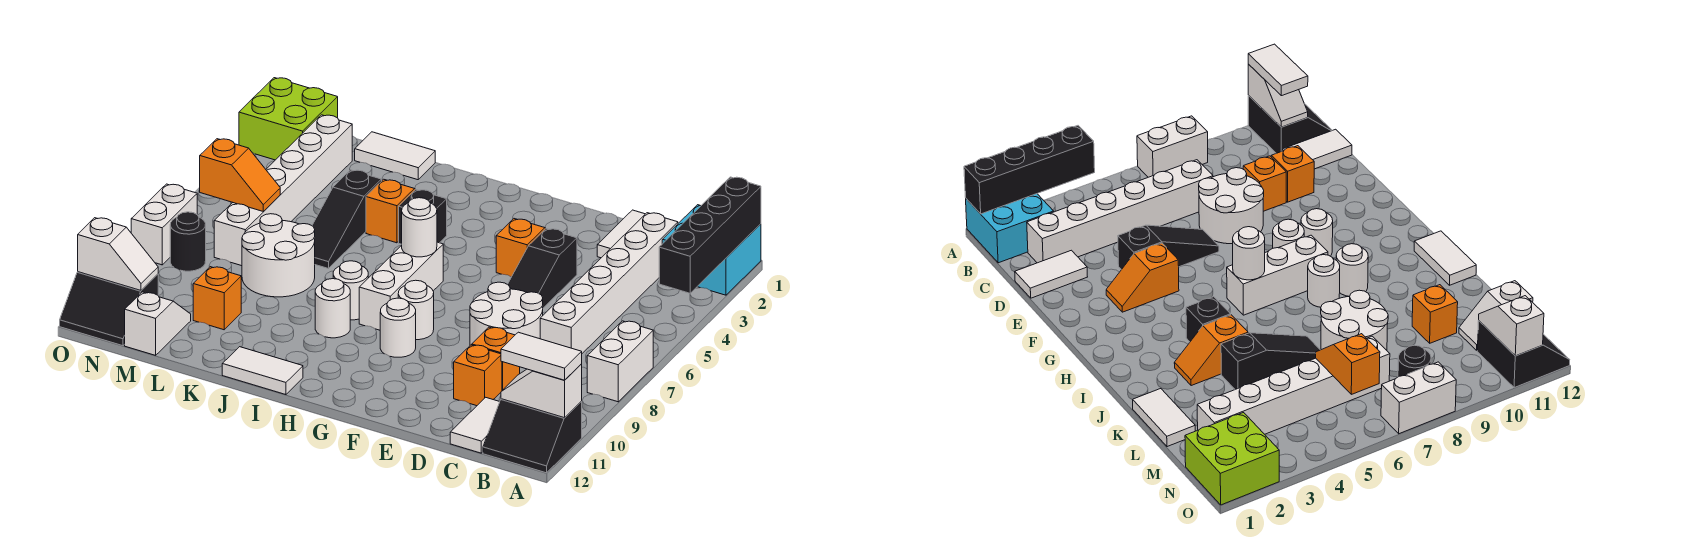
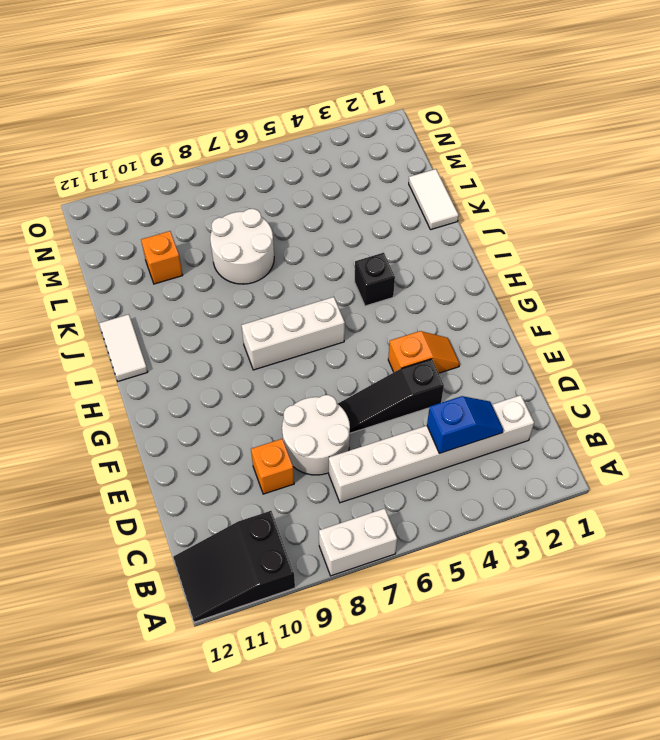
black slope A10:B12 level 1 top 10 -> black slope A11:B12 level 1 top 11
blue slope C3:C4 level 2 top 4 -> none
none -> cyan brick A1:B2 level 1
none -> white tile C11:C12 level 1
none -> white tile D1:D2 level 1
none -> orange brick D10 level 1

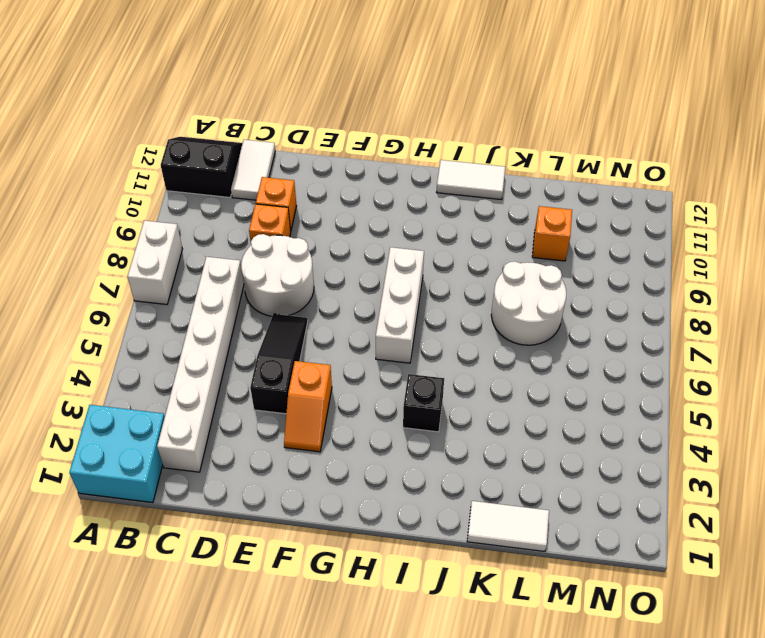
none -> white tile D1:D2 level 1
none -> white round brick G8 level 1
none -> white round brick G9 level 1
none -> white round brick I8 level 1

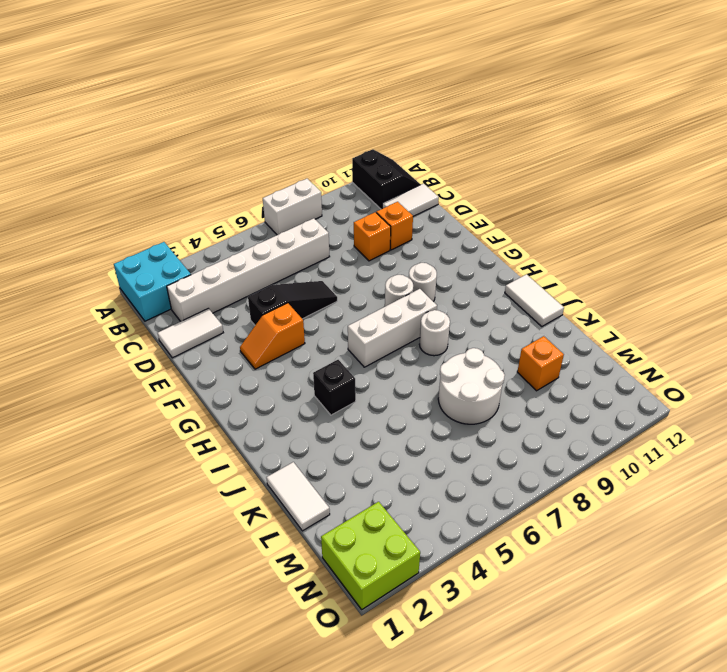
none -> white round brick D7:E8 level 1
none -> white round brick I9 level 1
none -> orange slope J3:J4 level 1 top 4
none -> black slope K4:K6 level 1 top 4

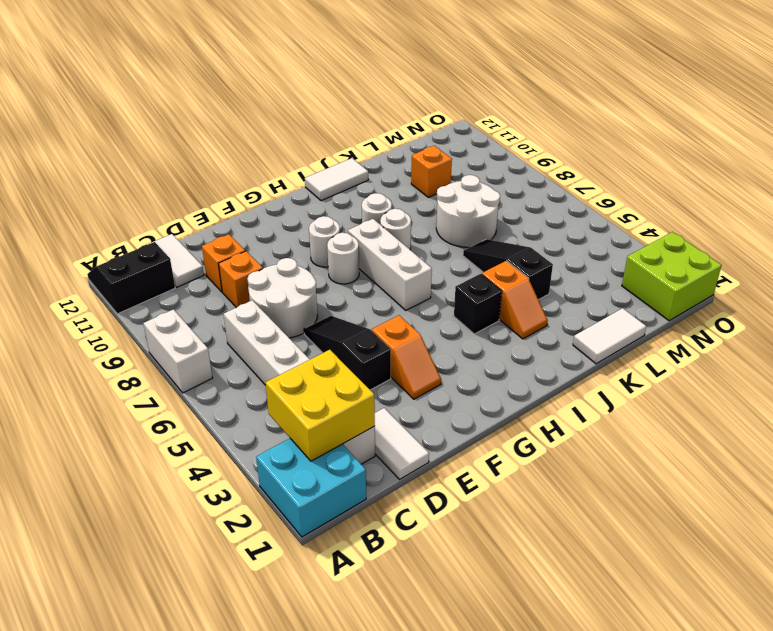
yellow brick B2:C3 level 2 -> none
none -> white brick M2:M7 level 1
none -> white slope M11:M12 level 1 top 12
none -> black round brick N8 level 1
none -> black slope N11:O12 level 1 top 11

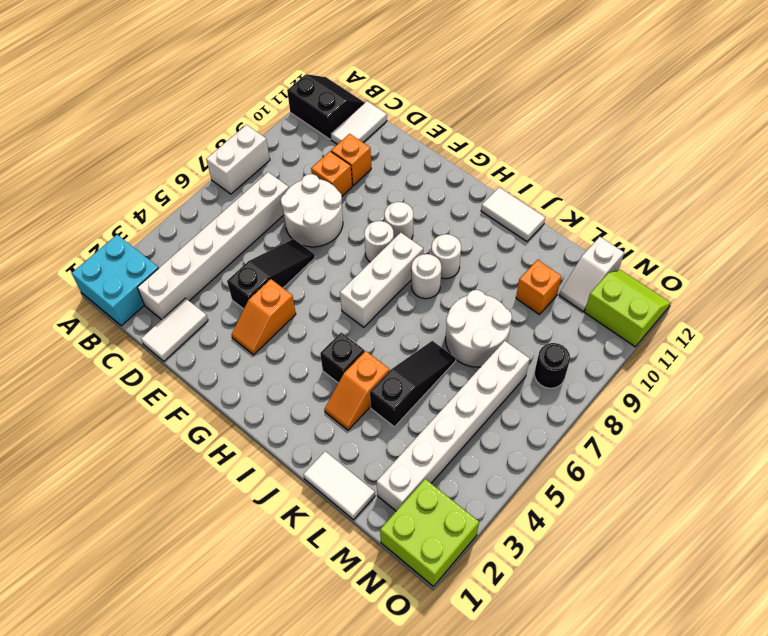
lime slope N11:O12 level 1 top 11 -> black slope N11:O12 level 1 top 11
none -> white brick O7:O8 level 1
none -> black brick A1:A4 level 2
none -> white slope A11:B11 level 2 top A
none -> white round brick H6 level 2

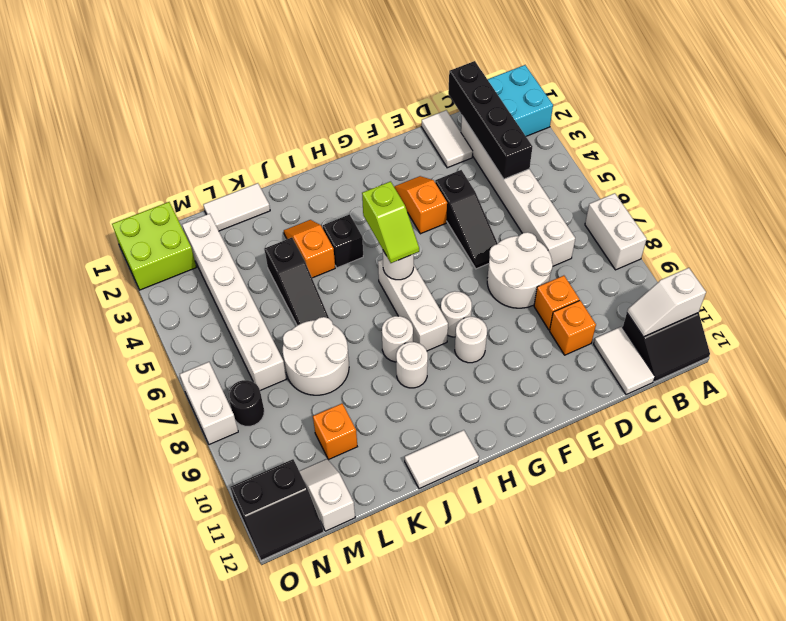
black brick C1:C4 level 2 -> black brick A1:A4 level 2
lime slope H5:H6 level 3 top 5 -> none
none -> orange slope M6:N6 level 2 top N
none -> white slope N11:O11 level 2 top O
none -> white tile A11:B11 level 3

